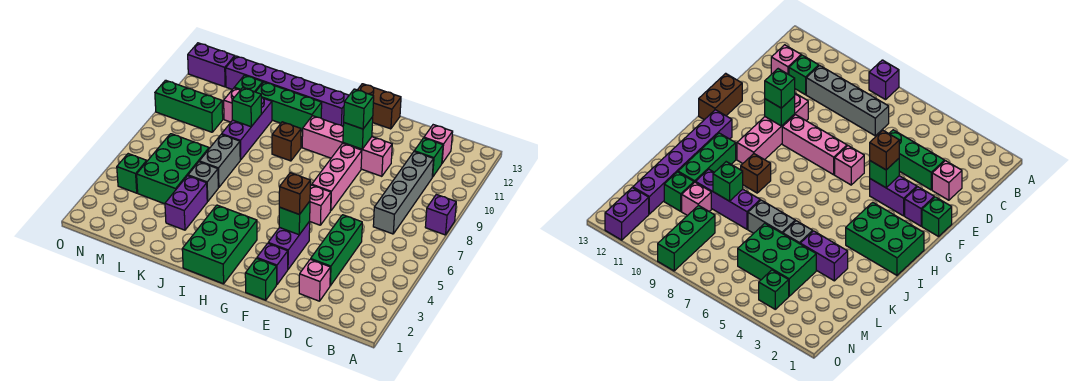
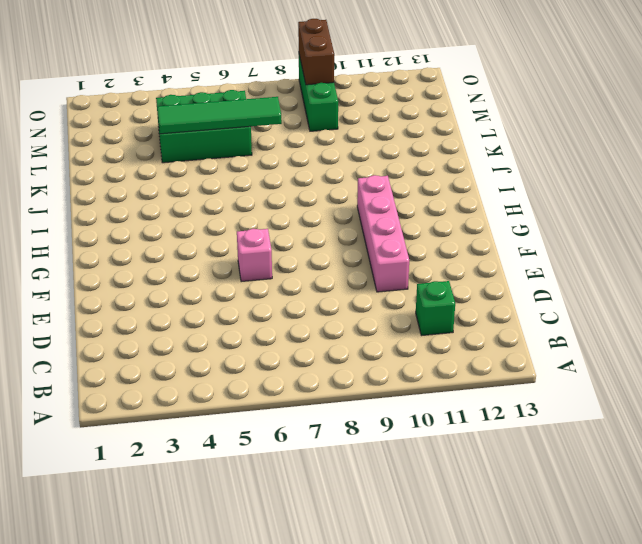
green tile L4:L7 level 2 -> none
brown brick N9:O9 level 2 -> brown brick F13:G13 level 1
none -> purple brick A8 level 1
none -> grey brick C7:C10 level 1
none -> pink brick C12 level 1
none -> pink brick D2 level 1

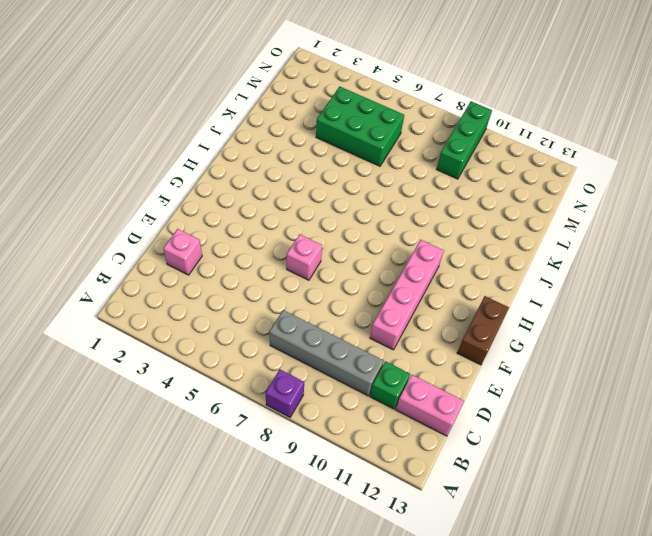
pink brick C12:C13 level 1 -> pink brick C12 level 1
none -> green brick D3:D5 level 1
none -> green brick F1 level 1
none -> purple brick F2 level 1
none -> purple brick F3:F4 level 1

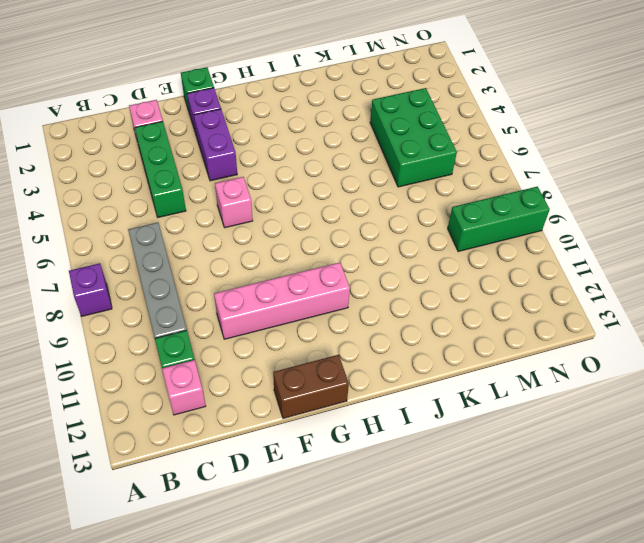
none -> pink brick F7:F9 level 1
none -> green brick H1:I3 level 1
none -> purple brick H12:M12 level 1
none -> brown brick I9 level 1

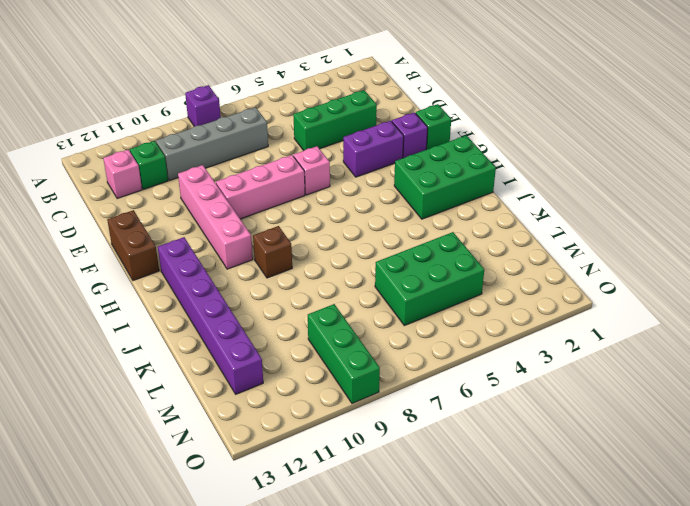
none -> pink brick D2 level 1
none -> green brick I11:K11 level 1
none -> purple brick K3:K4 level 1
none -> grey brick K5 level 1

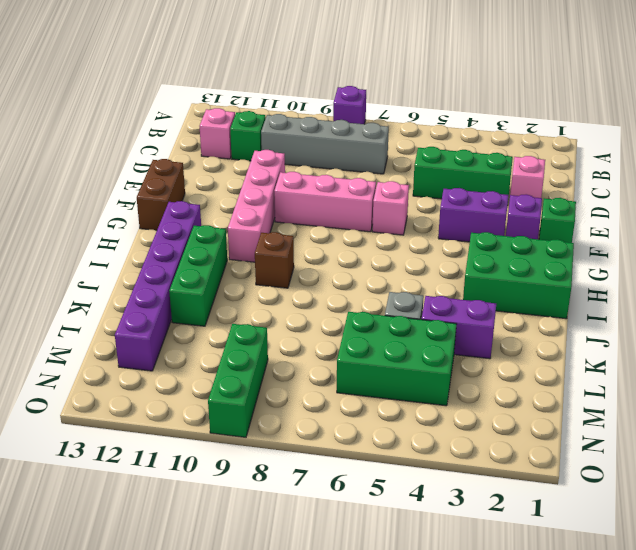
none -> grey brick K6:K7 level 1
none -> purple brick K8:K10 level 1
none -> pink brick L10 level 1
none -> green brick L11 level 1

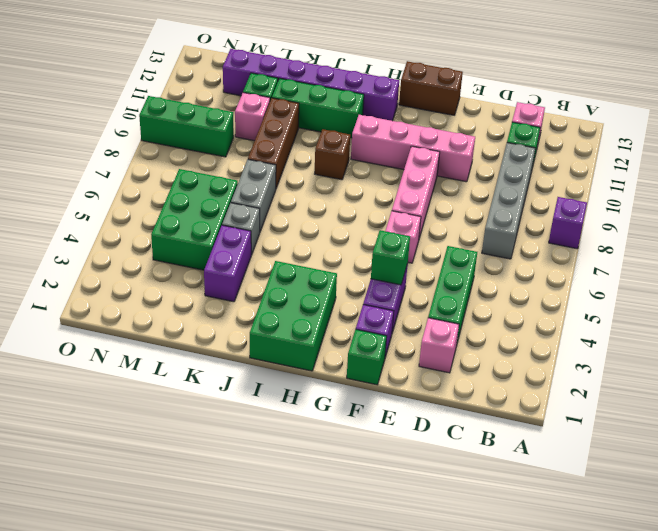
brown brick K8:K10 level 1 -> purple brick K8:K10 level 1
none -> green brick N4 level 1
none -> purple brick N12:O12 level 1
none -> green brick F10 level 2
none -> green brick K9 level 2

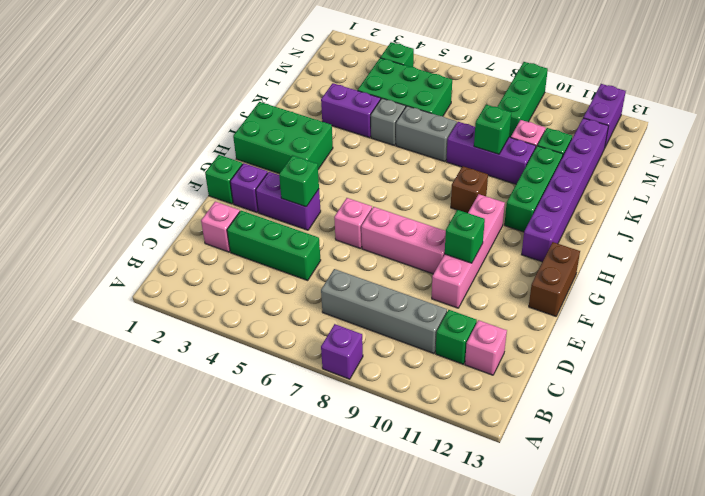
none -> brown brick F4 level 3
none -> green brick F10 level 3

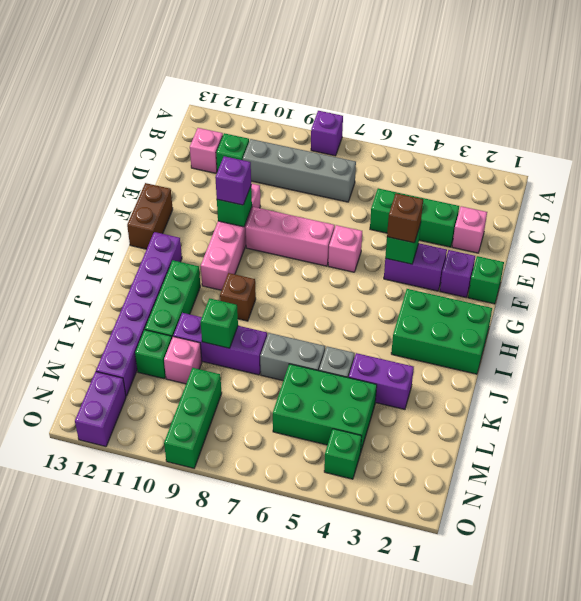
purple brick F10 level 3 -> green brick F10 level 3

